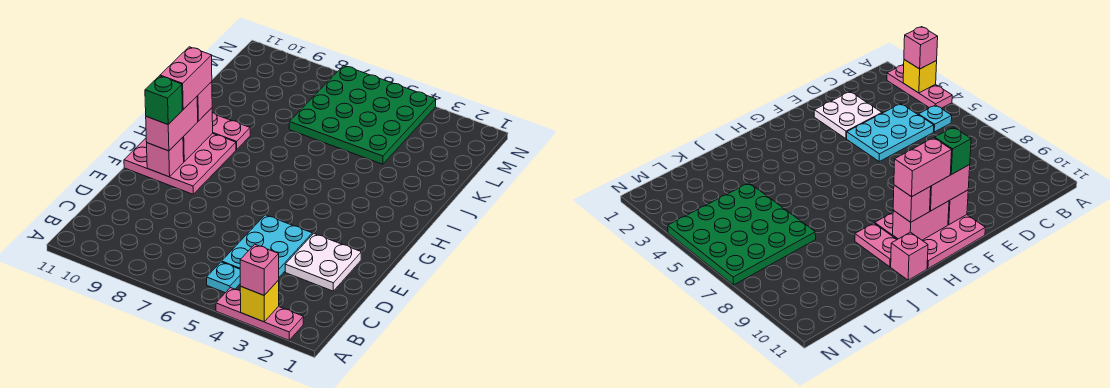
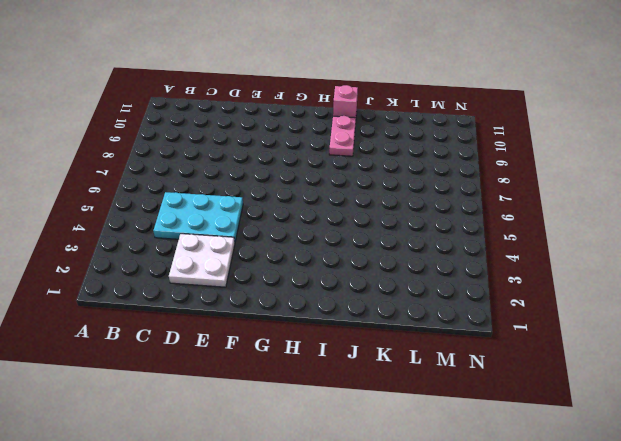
none -> pink plate A2:A4 level 1
none -> cyan plate B5 level 1
none -> pink plate F9:H11 level 1

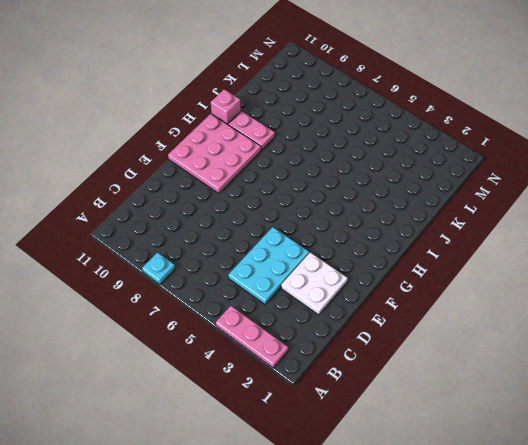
cyan plate A8 level 1 -> cyan plate B5 level 1
none -> green plate K4:N7 level 1
none -> yellow brick A3 level 2
none -> pink brick F10 level 2

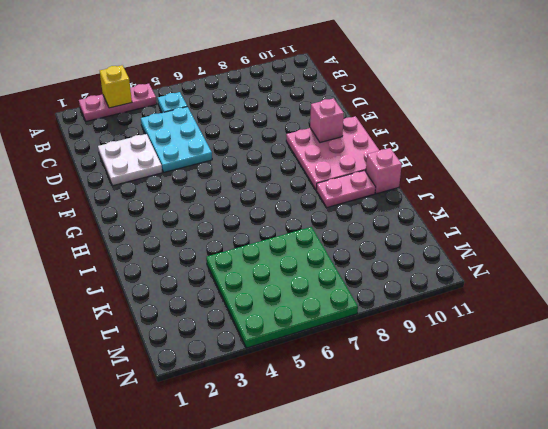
none -> pink brick G10:H10 level 2
none -> pink brick A3 level 3
none -> pink brick F10:G10 level 3

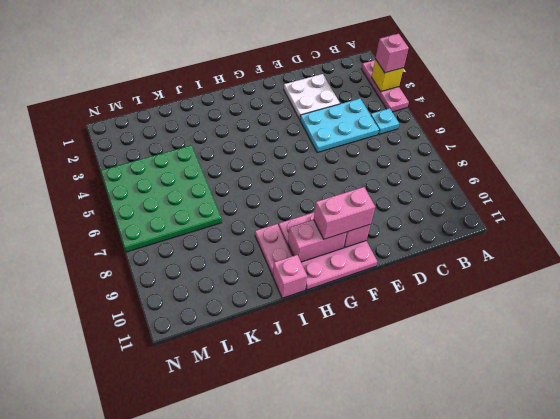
none -> pink brick H10 level 3
none -> green brick F10 level 4
none -> pink brick G10:H10 level 4

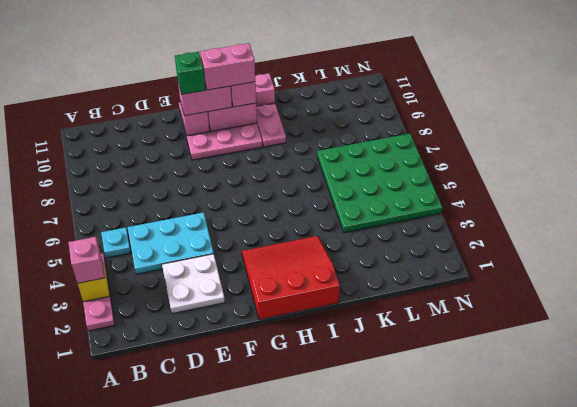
red slope G1:I3 level 1 top 1 -> none

